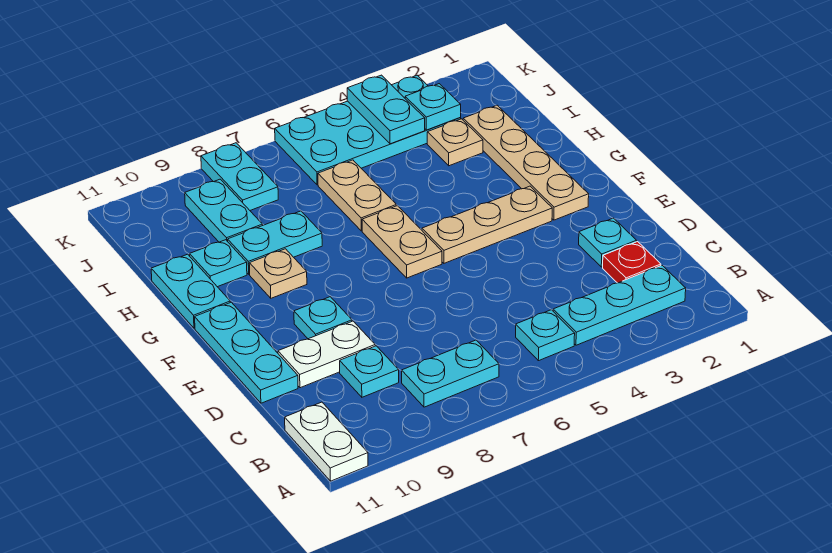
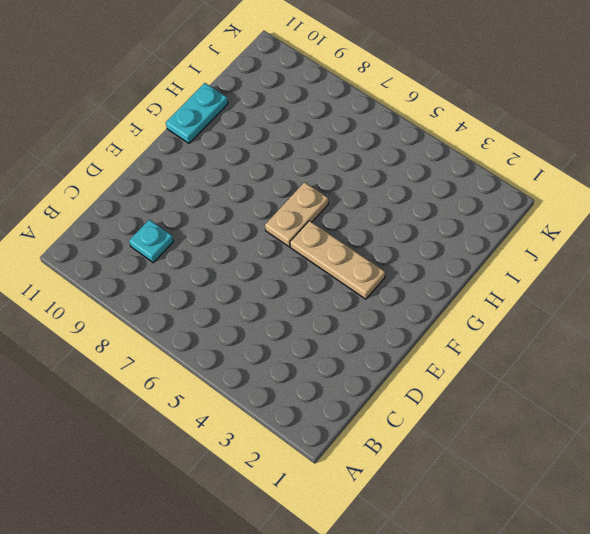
none -> white plate A11:B11 level 1
none -> cyan plate B2:B4 level 1
none -> cyan plate B5 level 1

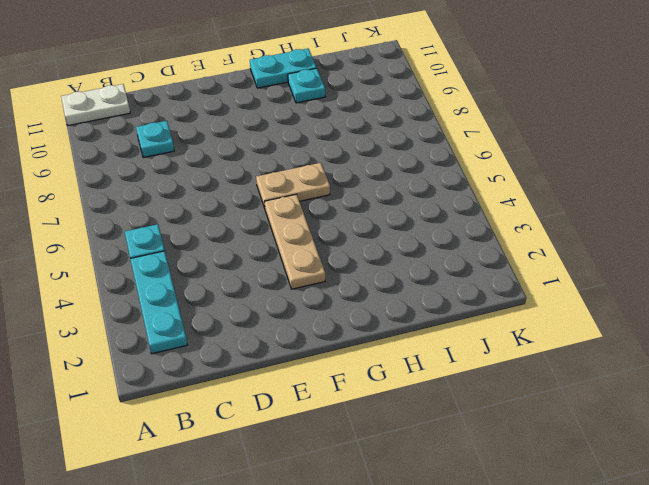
none -> cyan plate B7:B8 level 1
none -> red plate C2 level 1
none -> cyan plate D2 level 1

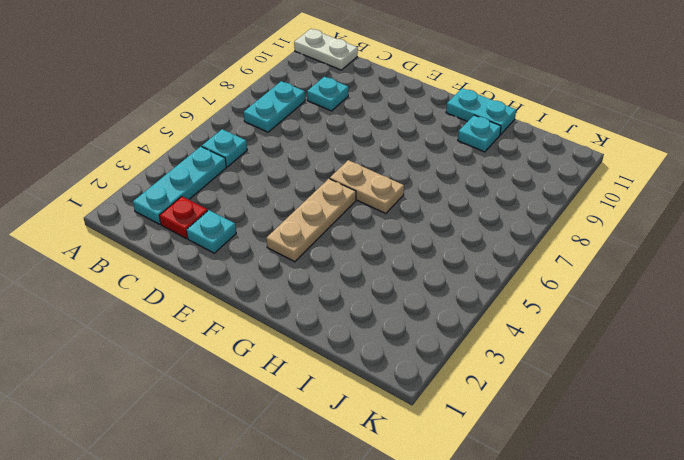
none -> white plate D9:D10 level 1
none -> cyan plate D11:F11 level 1
none -> cyan plate E9 level 1

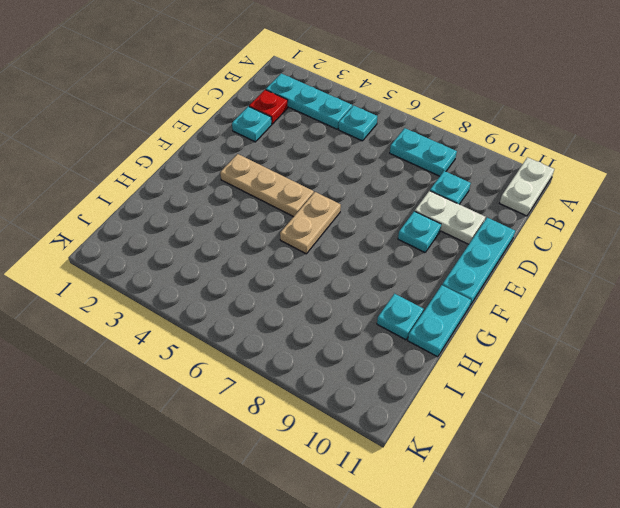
none -> tan plate F2:I2 level 1
none -> tan plate G9 level 1
none -> tan plate H6:I6 level 1

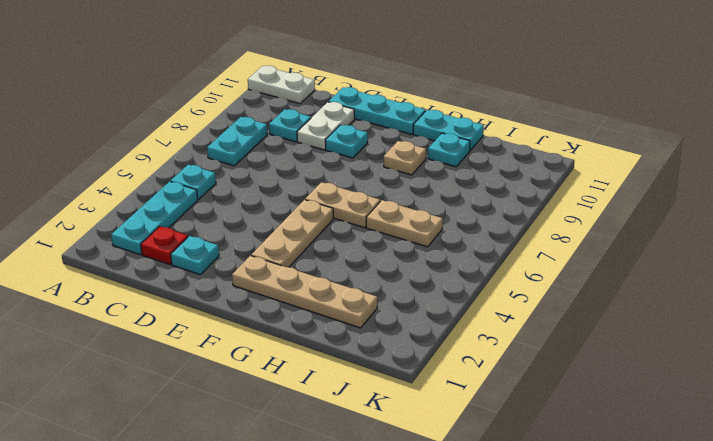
none -> cyan plate H8:H9 level 1
none -> tan plate I3 level 1
none -> cyan plate I9:J9 level 1

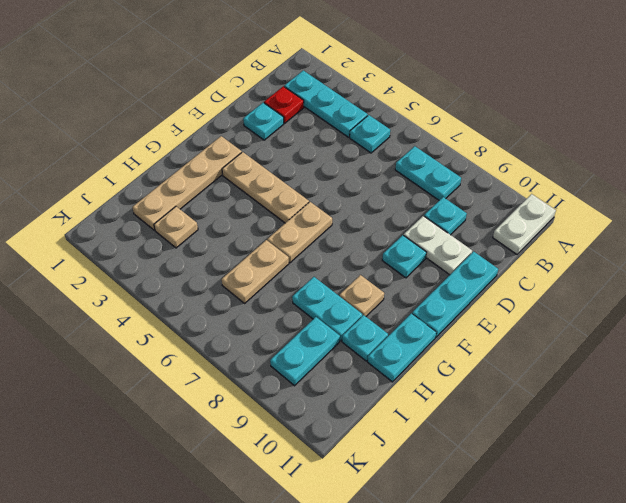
none -> cyan plate J3:K6 level 1
none -> cyan plate J8:K8 level 1
none -> cyan plate J3 level 2

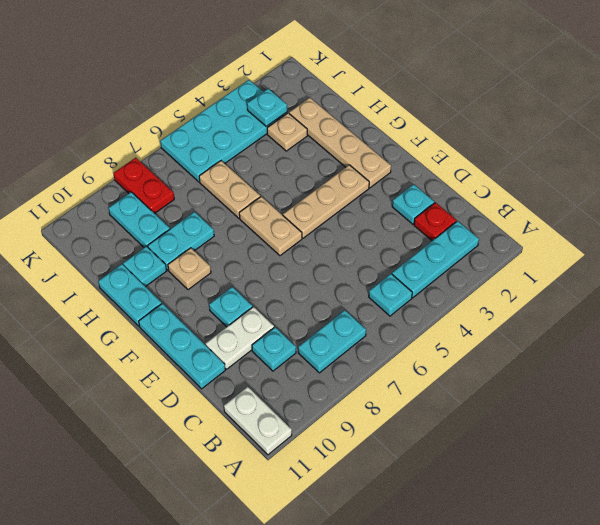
red plate J8:K8 level 1 -> cyan plate J8:K8 level 1
none -> cyan plate J4:K4 level 2

